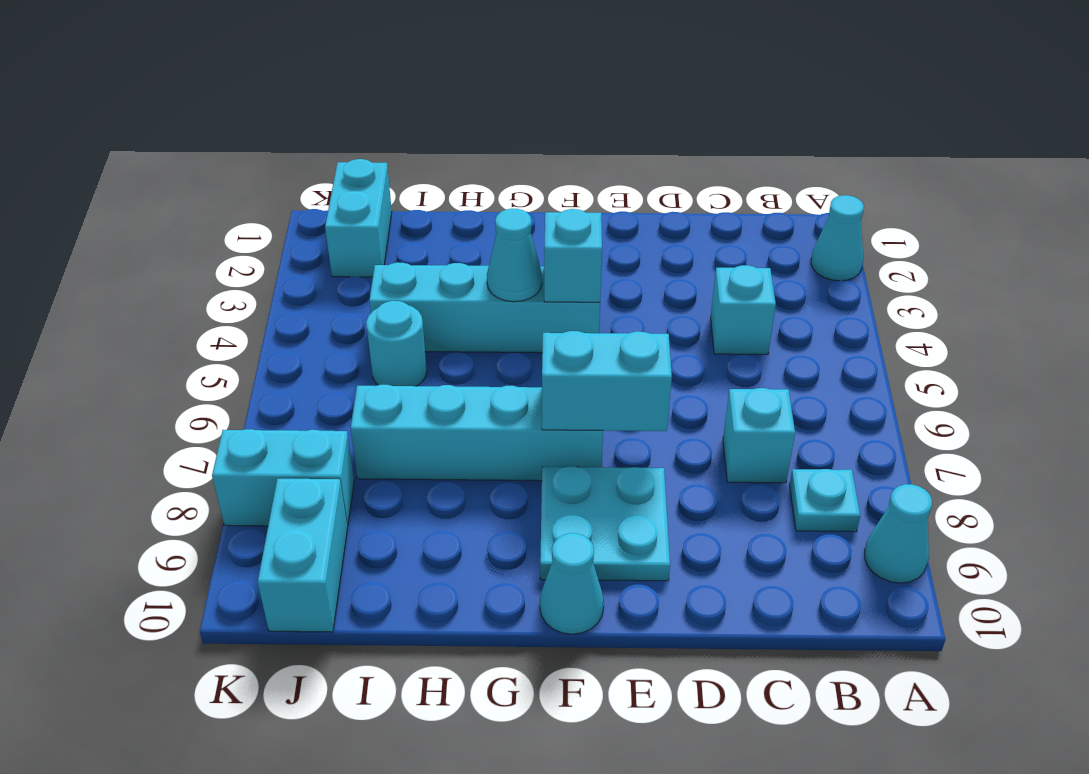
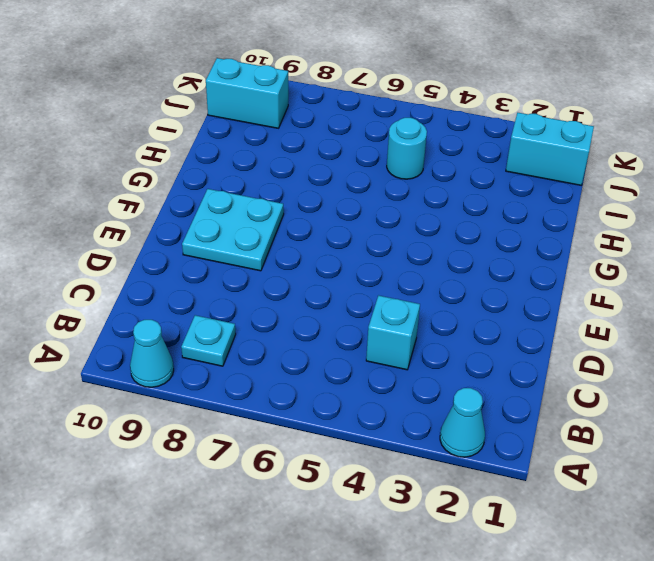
none -> cyan brick C7 level 1
none -> cyan brick F4:I4 level 1
none -> cyan brick F7:I7 level 1

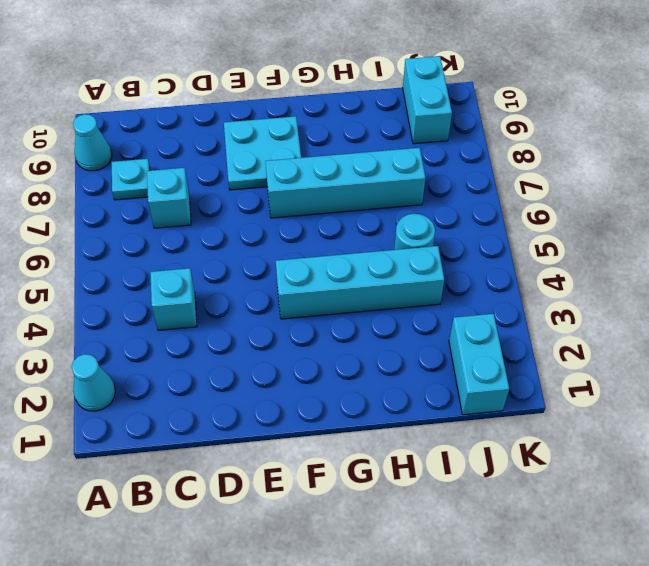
none -> cyan cone F10 level 1
none -> cyan brick J8:K8 level 1
none -> cyan brick E7:F7 level 2

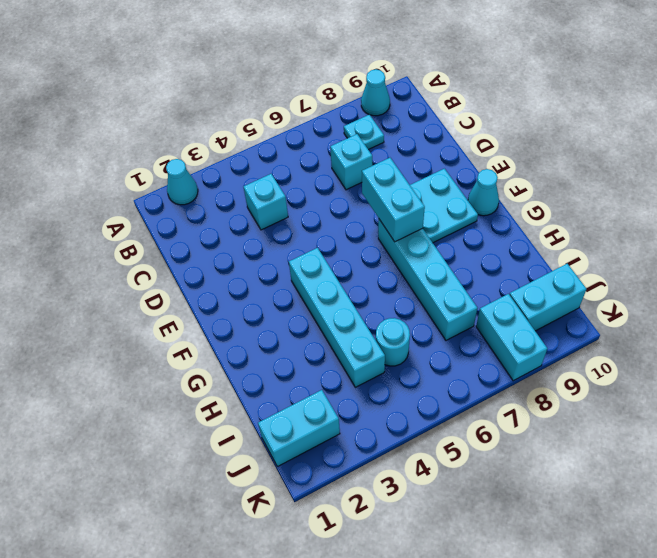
none -> cyan brick F4 level 2
none -> cyan cone G4 level 2

